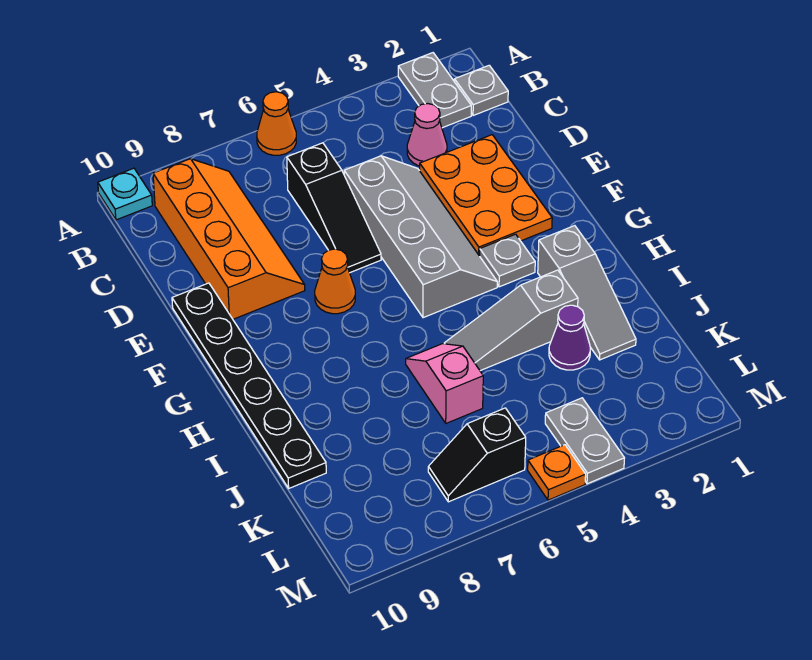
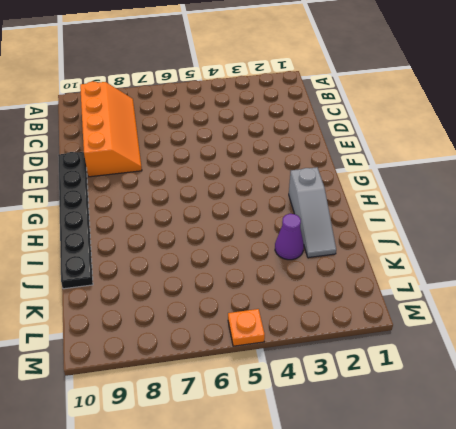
none -> grey plate A2:B2 level 1
none -> orange cone A6 level 1
none -> cyan plate A10 level 1

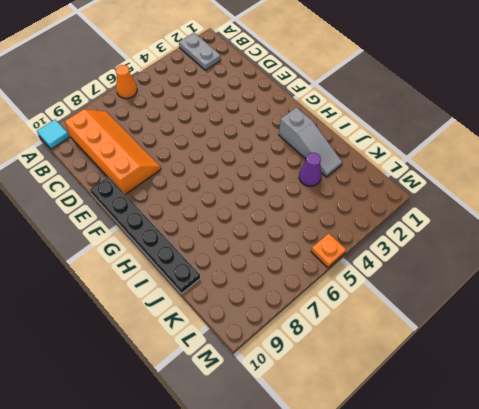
cyan tile A10 level 1 -> cyan plate A10 level 1
none -> grey plate B1 level 1
none -> pink cone C3 level 1
none -> black slope C6:E6 level 1 top C

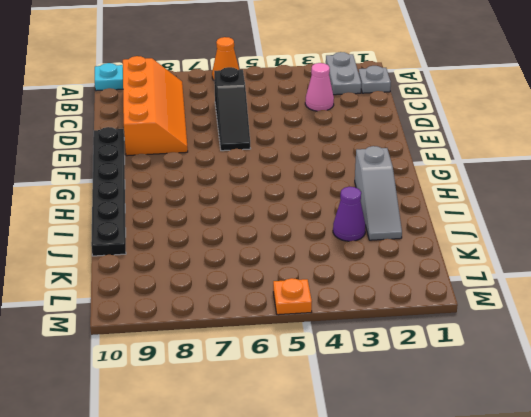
none -> orange plate D2:F3 level 1
none -> grey slope D4:G5 level 1 top 5
none -> orange cone F7 level 1

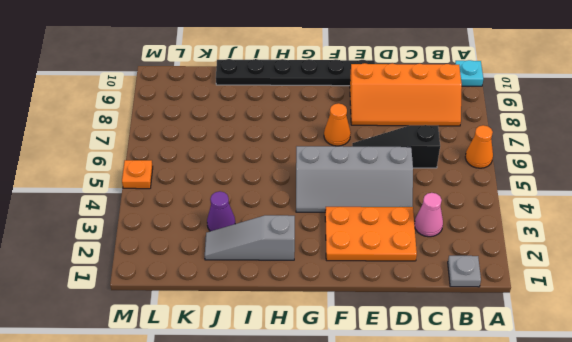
none -> grey plate A2:B2 level 1
none -> grey plate G3 level 1
none -> grey slope I3:I5 level 1 top 3

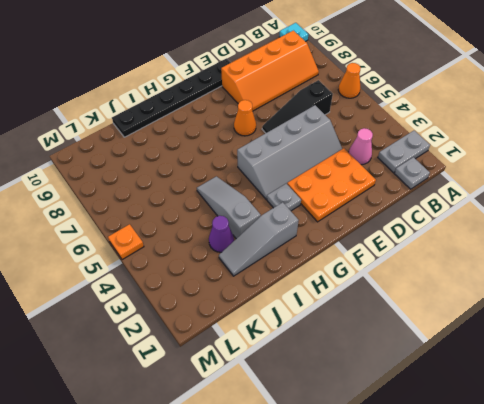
none -> pink slope I6:J6 level 1 top J
none -> grey plate L4:M4 level 1
none -> black slope L6:L7 level 1 top 6

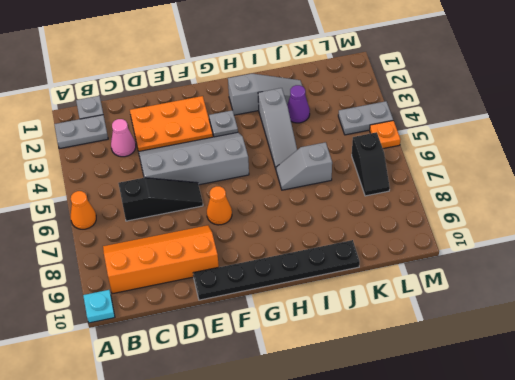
grey slope I6:J6 level 1 top J -> pink slope I6:J6 level 1 top J

